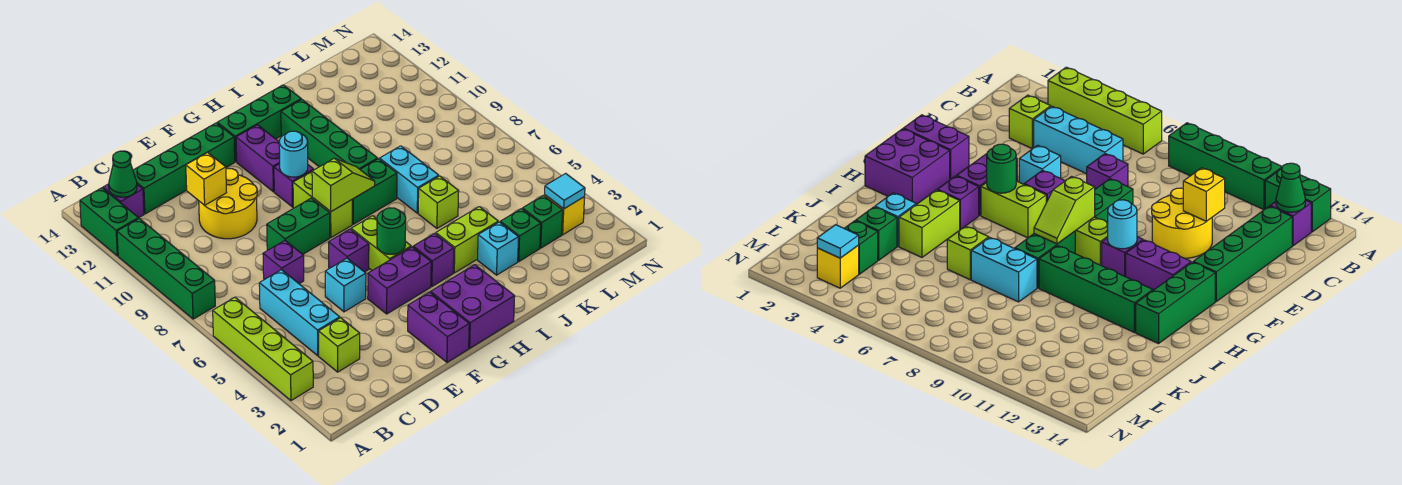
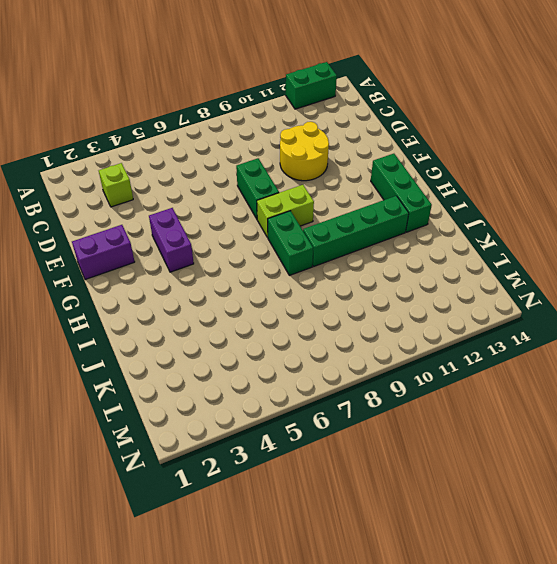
none -> lime brick A3:A6 level 1
none -> green brick A8:A11 level 1
none -> purple brick B13 level 1
none -> cyan brick C4:C6 level 1

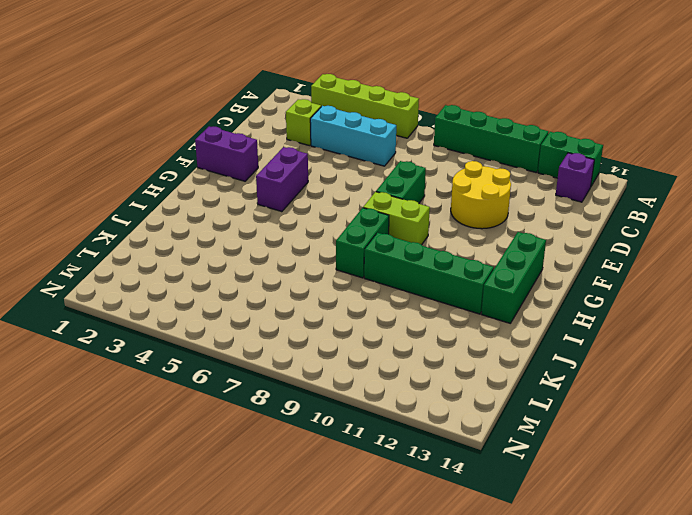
none -> green brick C13:F13 level 1
none -> purple brick D7 level 1
none -> cyan brick E5 level 1
none -> purple brick F6 level 1

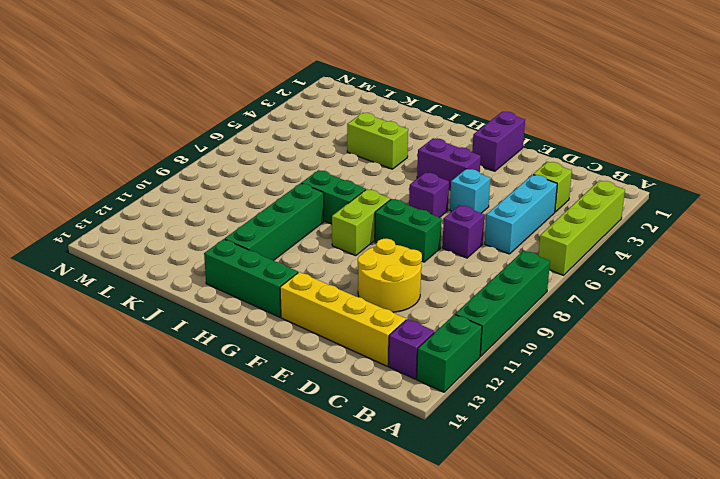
yellow brick C13:F13 level 1 -> green brick C13:F13 level 1
none -> purple brick G1:H2 level 1
none -> lime brick G5:G6 level 1
none -> purple brick G10 level 1
none -> purple brick G11:G12 level 1

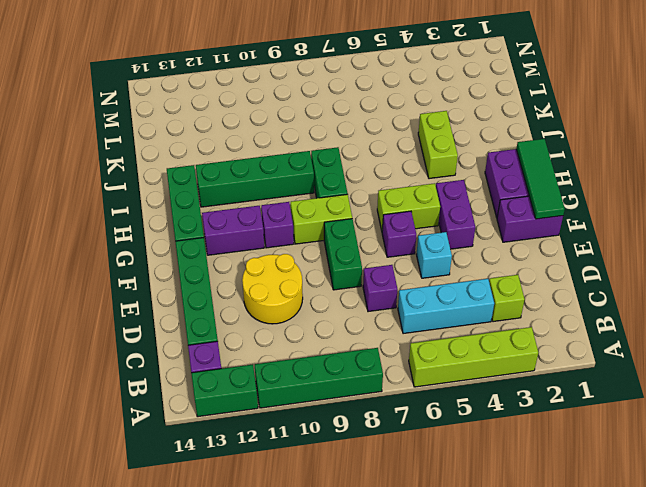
green tile F1:H1 level 2 -> none
none -> purple brick H4 level 1
none -> cyan brick J3 level 1
none -> lime brick J6 level 1
none -> cyan brick J7:J8 level 1

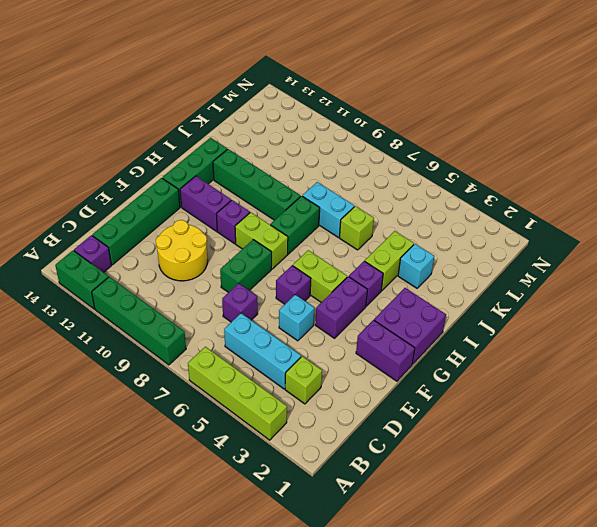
none -> green brick K3 level 1
none -> green brick L3 level 1
none -> yellow brick M3 level 1
none -> green cone B13 level 2

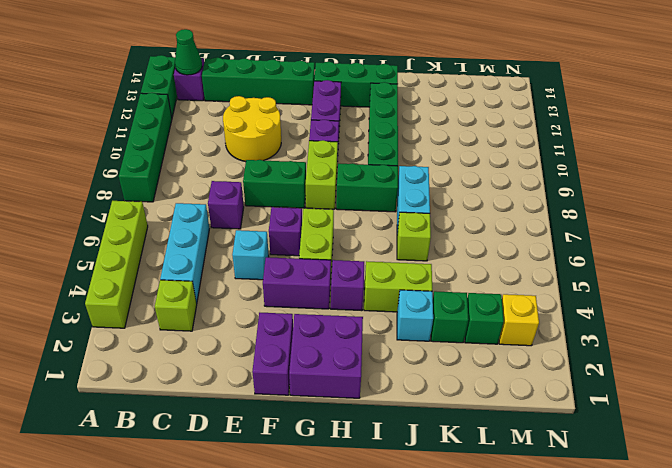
none -> yellow brick D11 level 2
none -> green round brick G5 level 2
none -> lime slope G8:H8 level 2 top G
none -> cyan round brick G10 level 2

